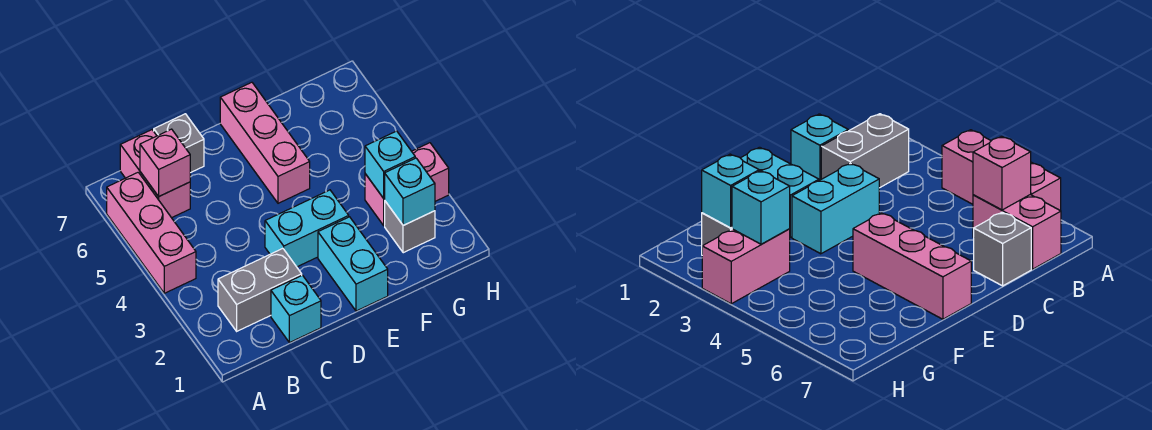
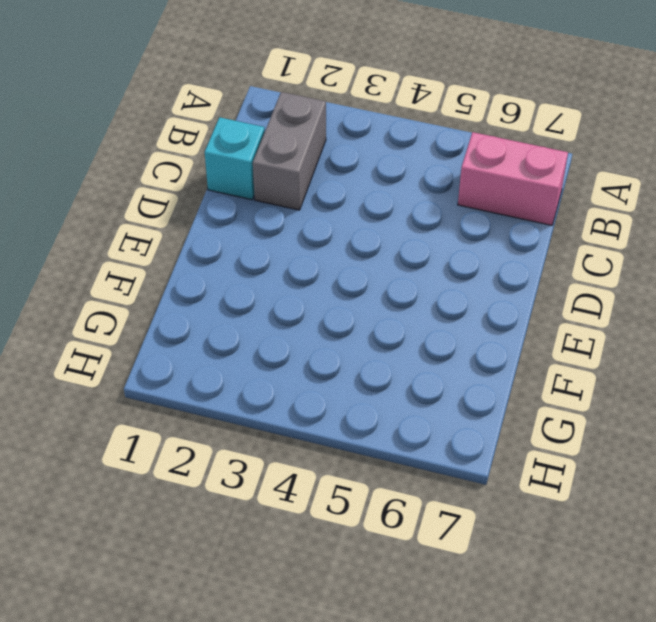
none -> pink brick A4:A6 level 1
none -> grey brick C7 level 1
none -> cyan brick D3:E3 level 1

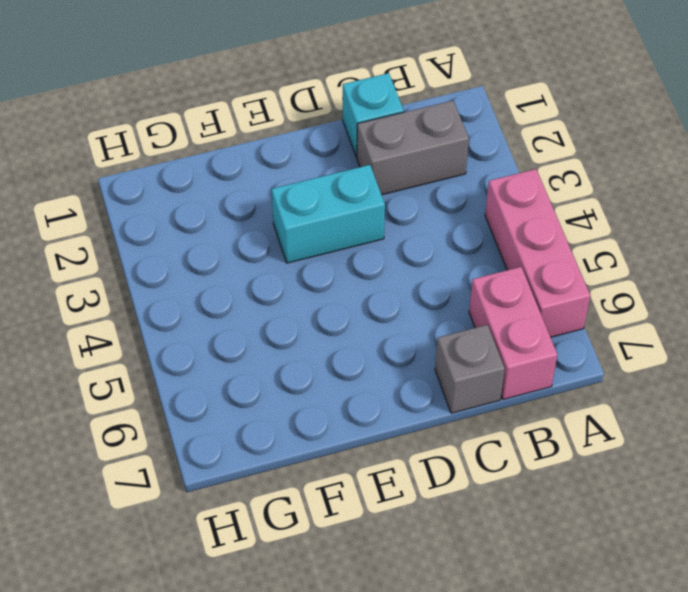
none -> cyan brick E1:E2 level 1
none -> pink brick E5:E7 level 1
none -> grey brick G2 level 1

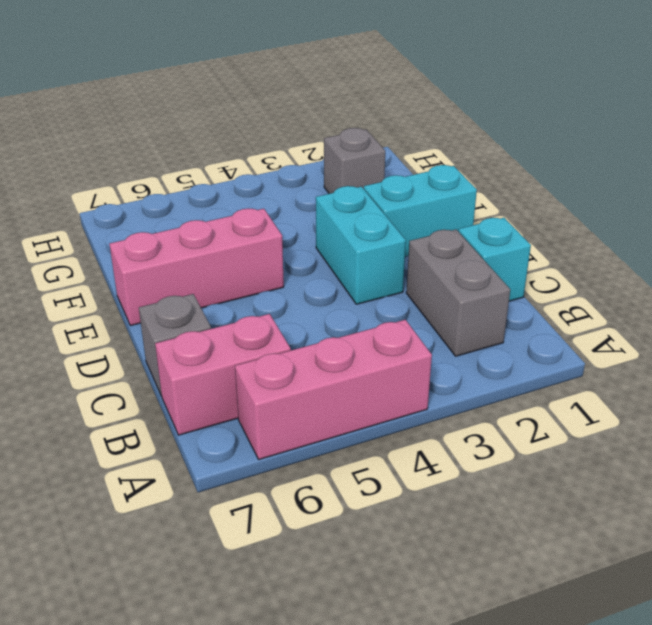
none -> pink brick G3:H3 level 1
none -> pink brick B6 level 2
none -> cyan brick G2 level 2

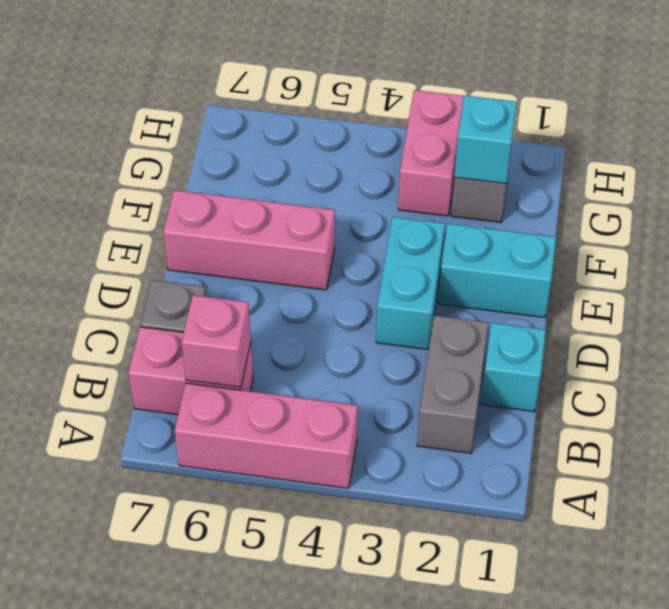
none -> cyan brick G3 level 2

